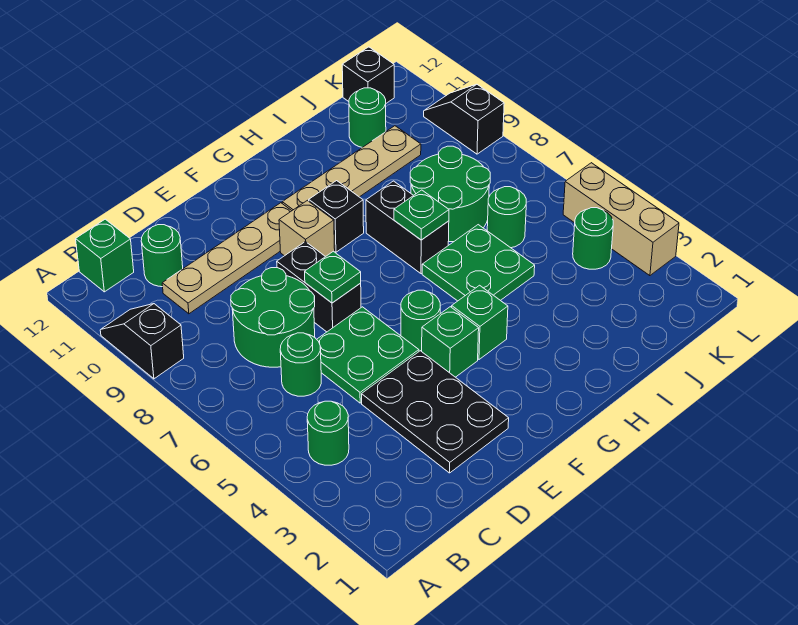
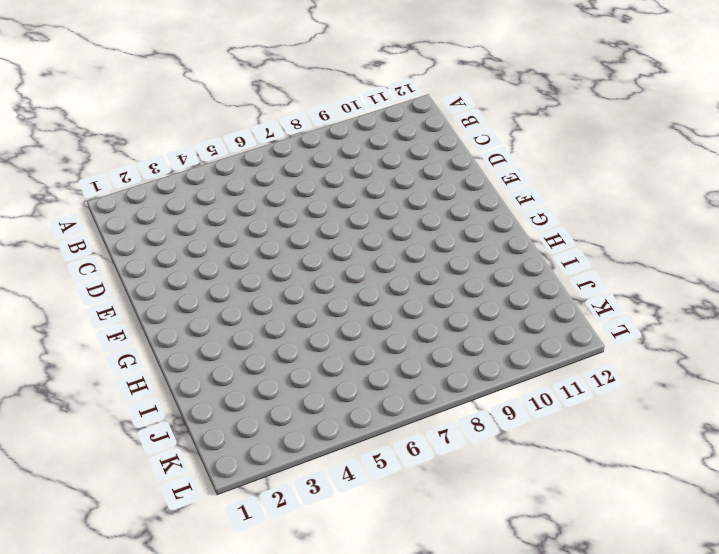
none -> black slope A9:A10 level 1 top 9
none -> green round brick B4 level 1
none -> green brick B12 level 1

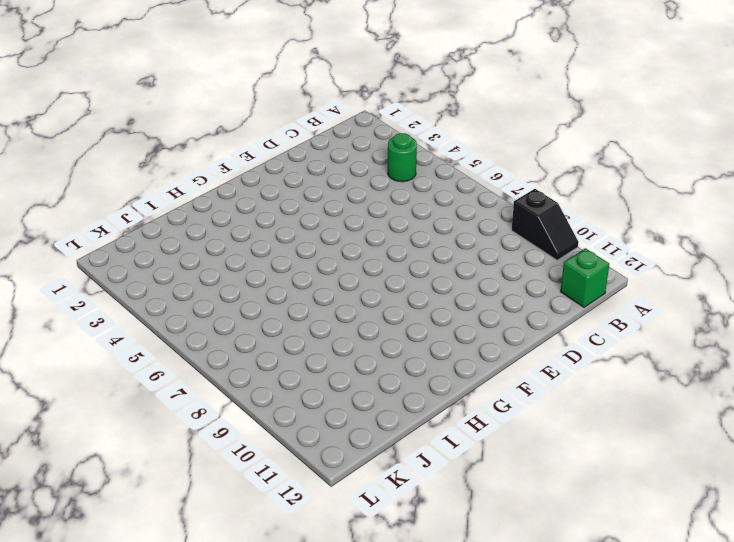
none -> green round brick C6 level 1
none -> green round brick C7:D8 level 1
none -> tan plate C10:F10 level 1

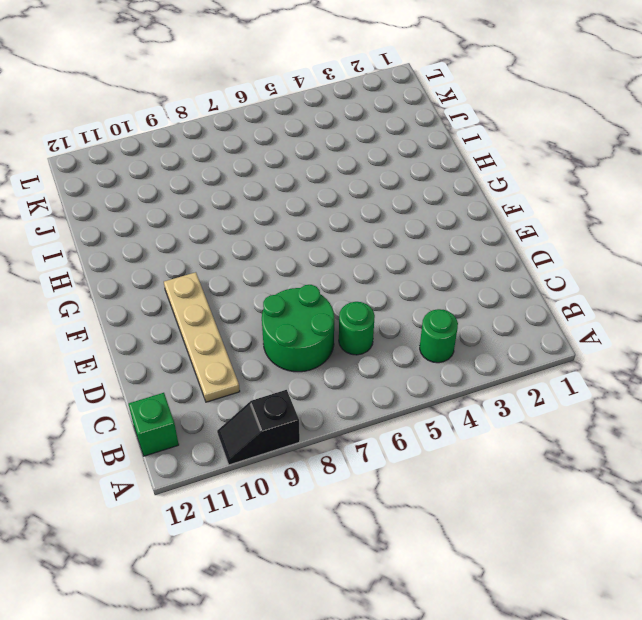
none -> green round brick C11 level 1
none -> black plate D2:E4 level 1
none -> green plate D5:E6 level 1

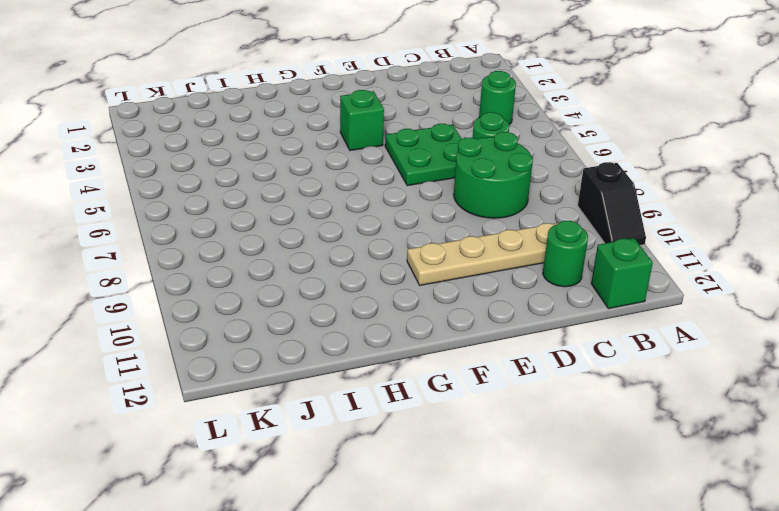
none -> black plate D2:E4 level 1
none -> black brick E7:E8 level 1
none -> green round brick F5 level 1

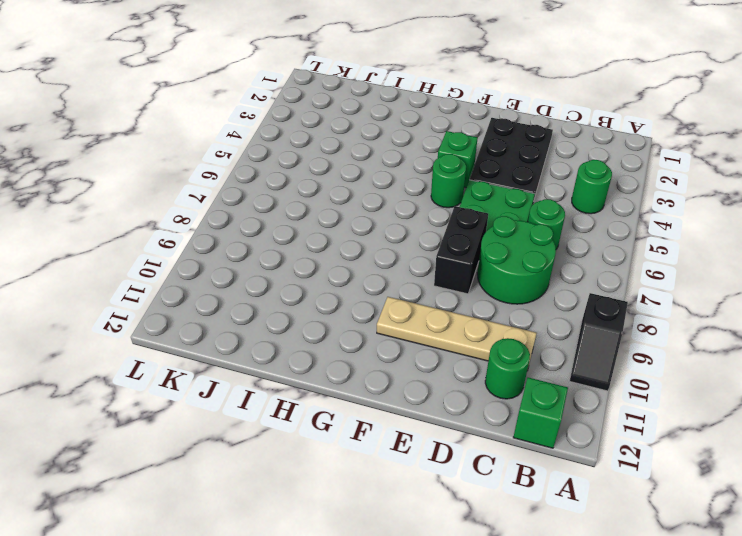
none -> tan brick F9 level 1
none -> green brick G4 level 1
none -> black brick G9 level 1

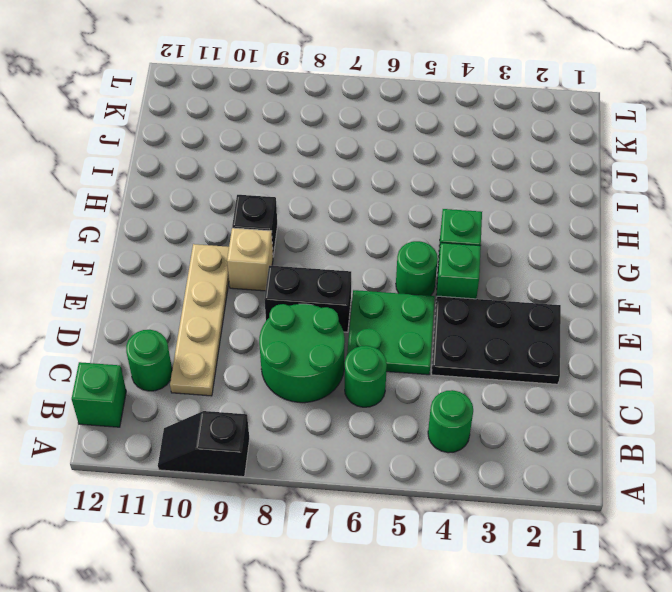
none -> tan plate G10:J10 level 1
none -> green plate H5:I6 level 1
none -> black brick H7:H8 level 1

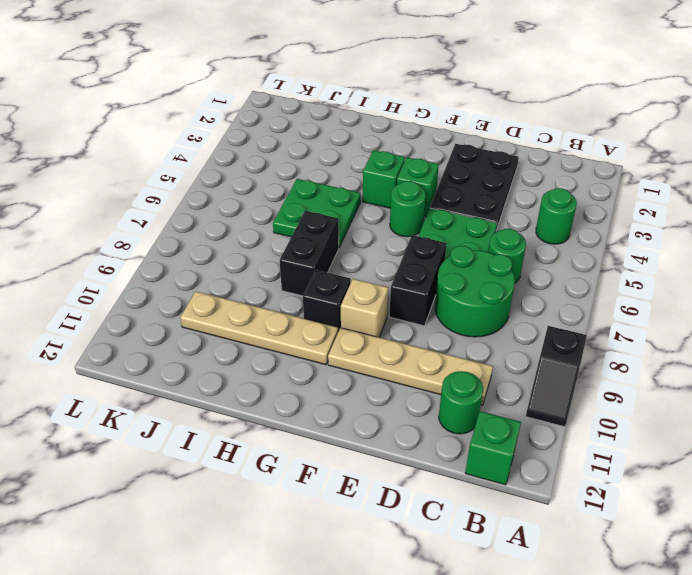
none -> green round brick I7:J8 level 1
none -> green round brick J6 level 1
none -> green round brick J11 level 1

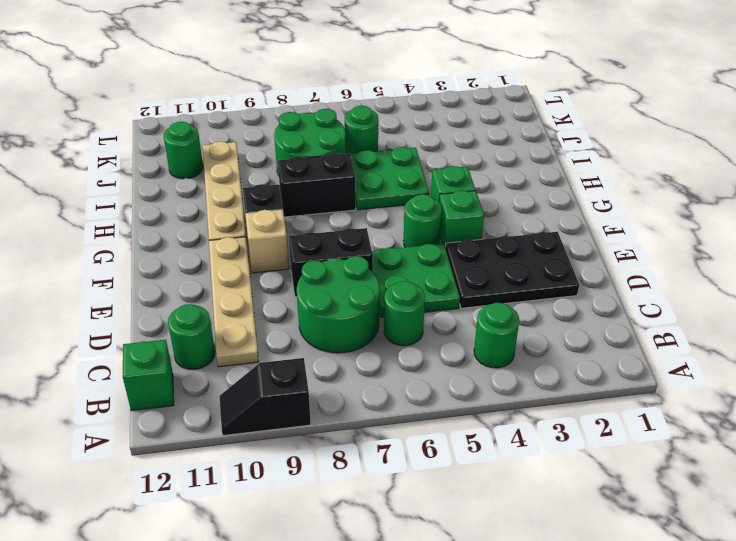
none -> green round brick K4 level 1
none -> black brick K12 level 1
none -> tan brick L3:L5 level 1

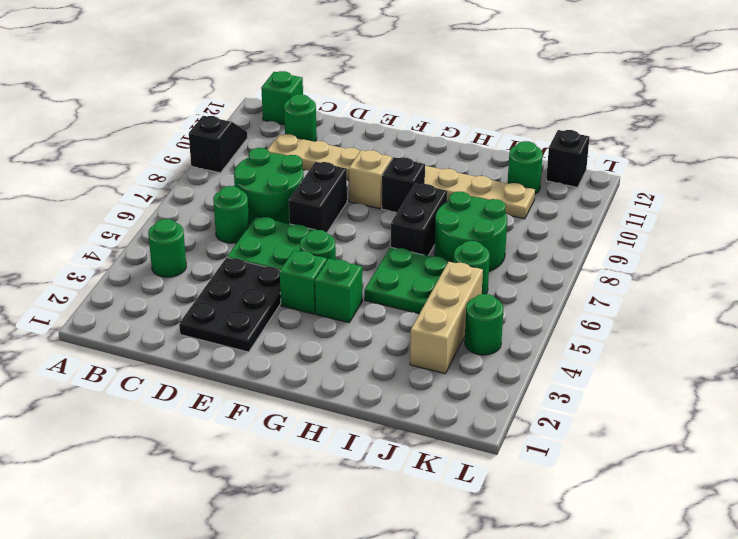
tan brick J3:J5 level 1 -> tan brick L3:L5 level 1
none -> black slope L9:L10 level 1 top 9
none -> green plate E7 level 2
none -> green plate H7 level 2

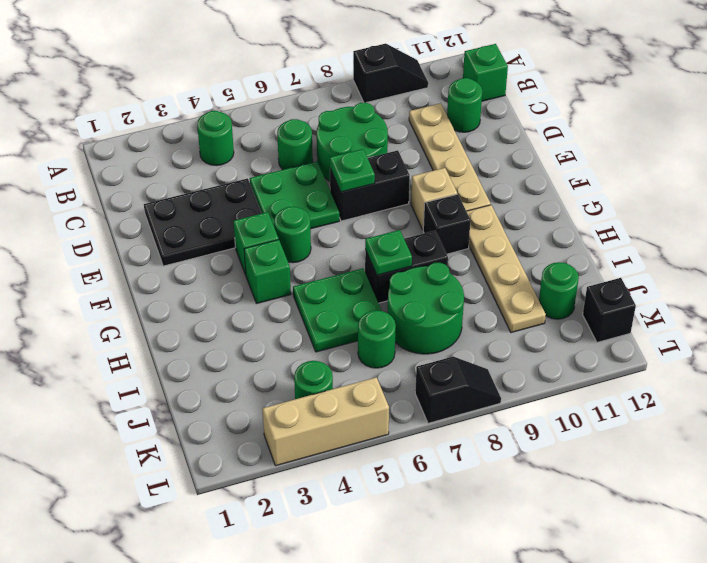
black slope L7:L8 level 1 top 7 -> black slope L9:L10 level 1 top 9

